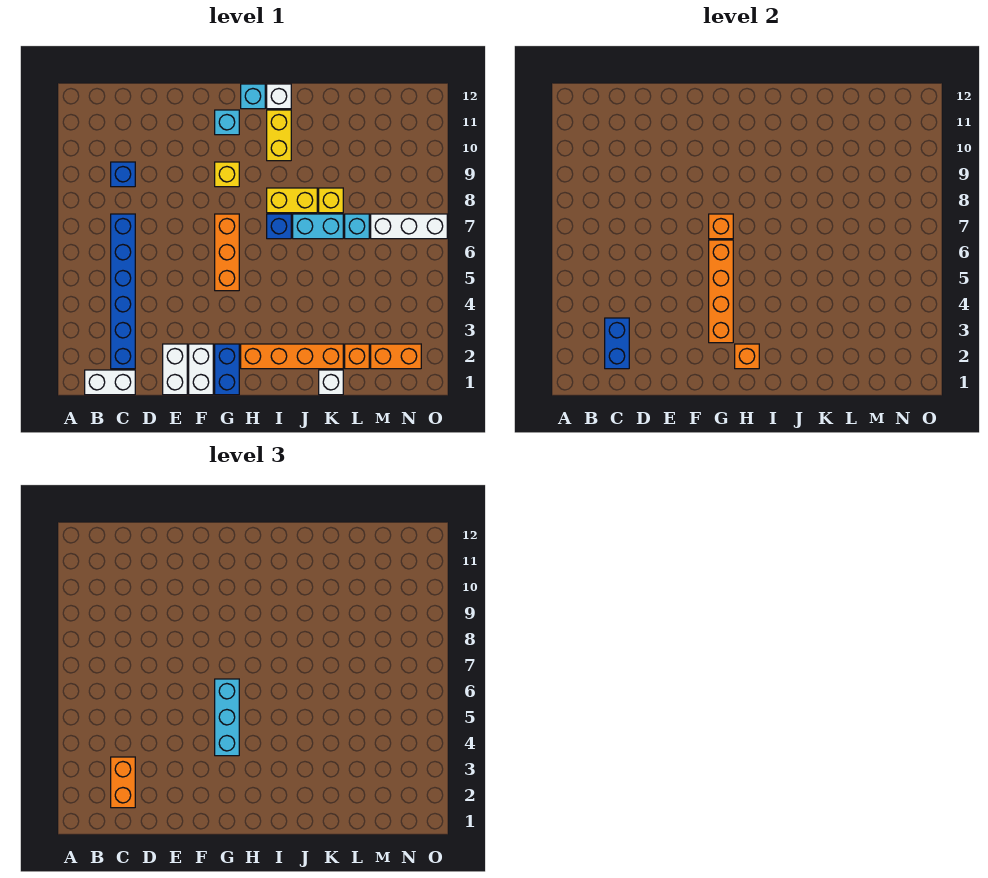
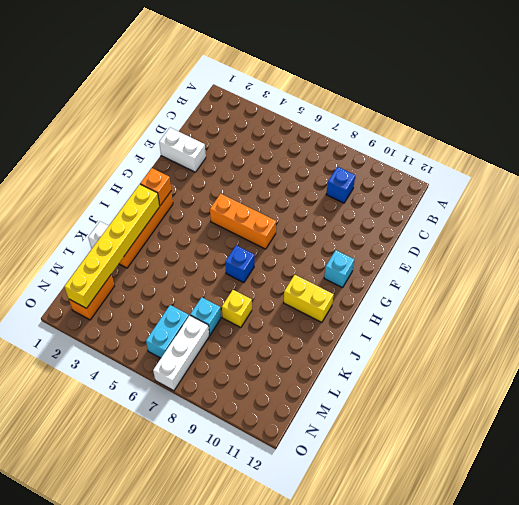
yellow brick I2:N2 level 2 -> none
cyan brick M6:N6 level 1 -> cyan brick J7:K7 level 1
none -> white brick B1:C1 level 1
none -> blue brick C2:C7 level 1
none -> white brick F1:F2 level 1

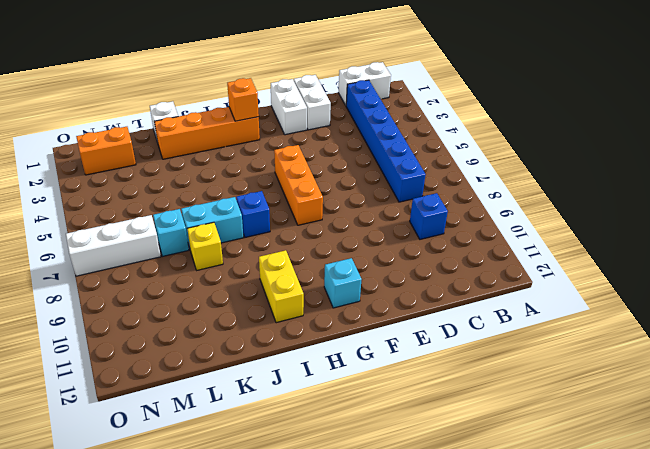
none -> blue brick G1:G2 level 1
none -> yellow brick G9 level 1
none -> cyan brick H12 level 1

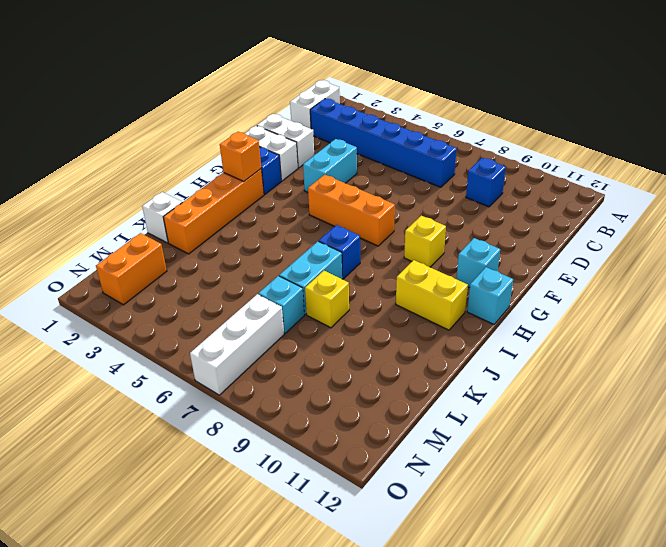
cyan brick E4:F4 level 1 -> none
none -> yellow brick I8:J8 level 1
none -> white brick I12 level 1
none -> orange brick L2 level 1

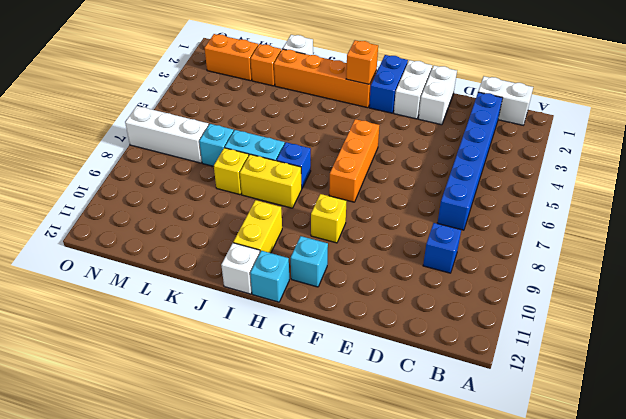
none -> blue brick C2:C3 level 2
none -> orange brick G3:G6 level 2
none -> orange brick G7 level 2

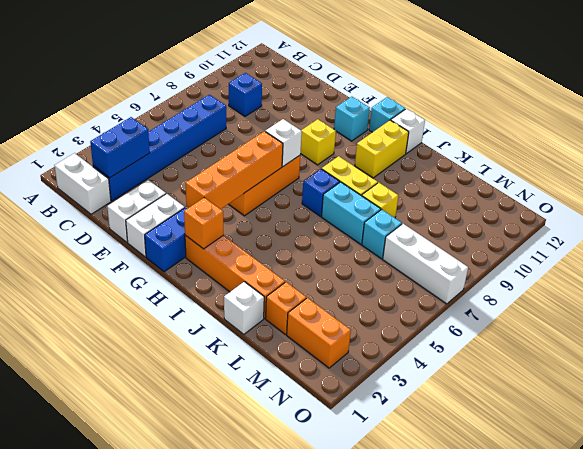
white brick G7 level 2 -> orange brick G7 level 2
none -> orange brick C2:C3 level 3
none -> cyan brick G4:G6 level 3

